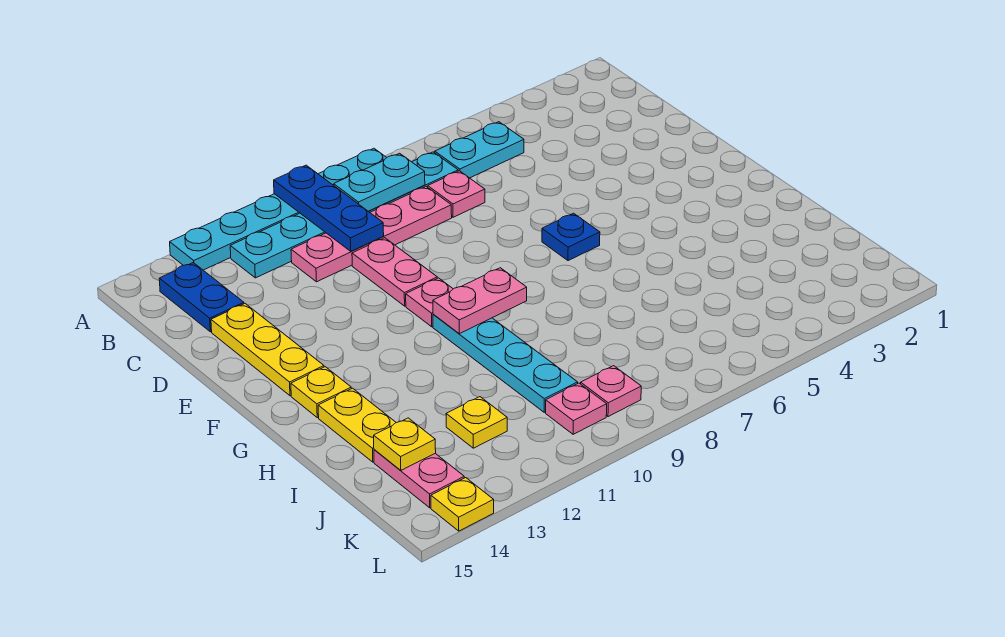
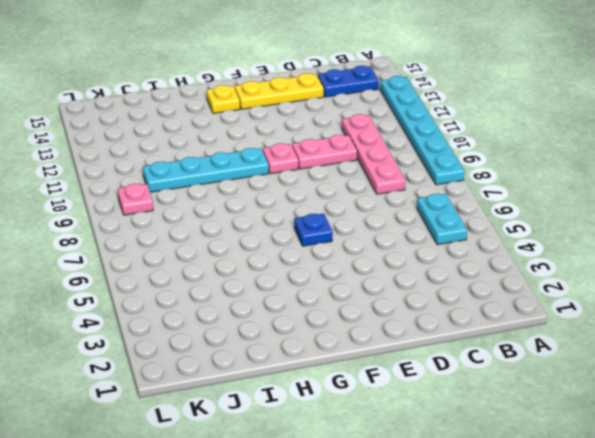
none -> cyan plate B7:B12 level 1
none -> pink plate C7 level 1
none -> yellow plate H14:I14 level 1

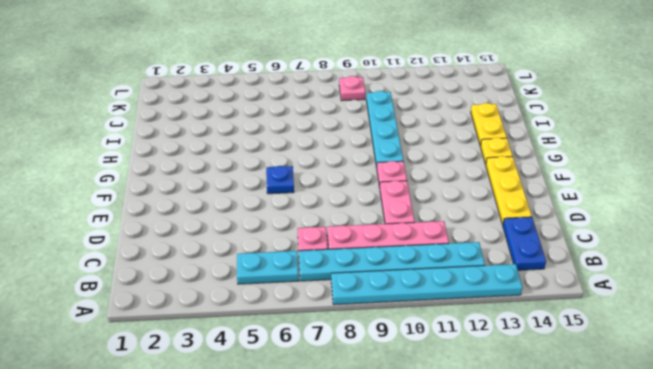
none -> yellow plate J12 level 1
none -> pink plate J14:K14 level 1
none -> pink plate K10 level 1

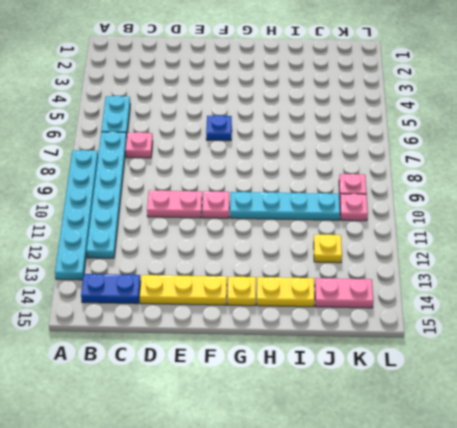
none -> pink plate C8:C11 level 1
none -> yellow plate L14 level 1
none -> blue plate A10:C10 level 2

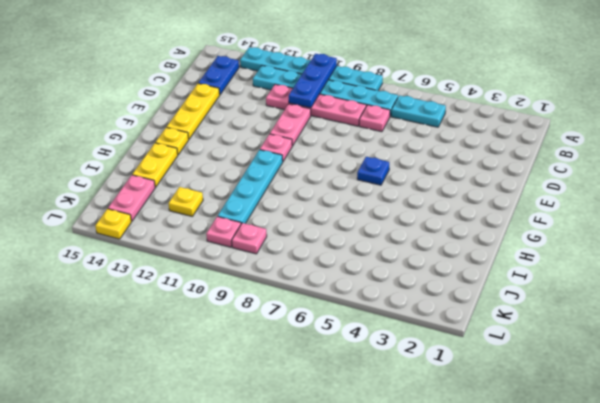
none -> cyan plate B8:B9 level 2
none -> pink plate G9:G10 level 2
none -> yellow plate J14 level 2

